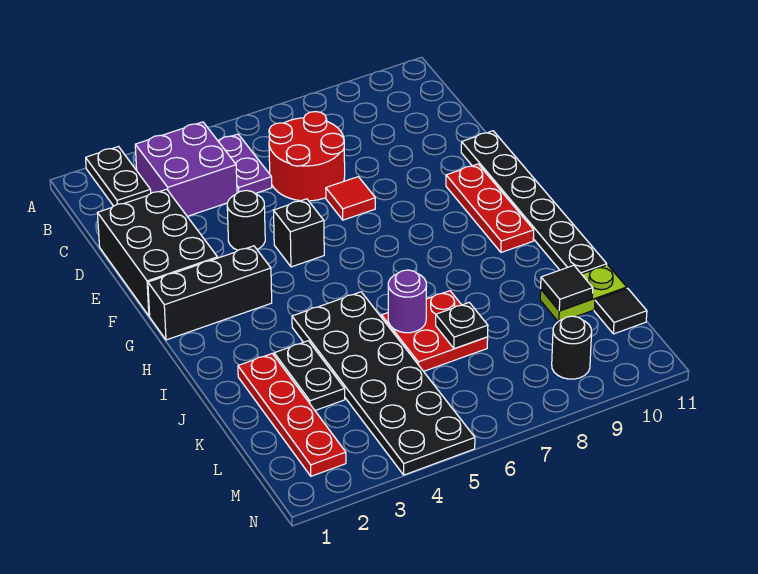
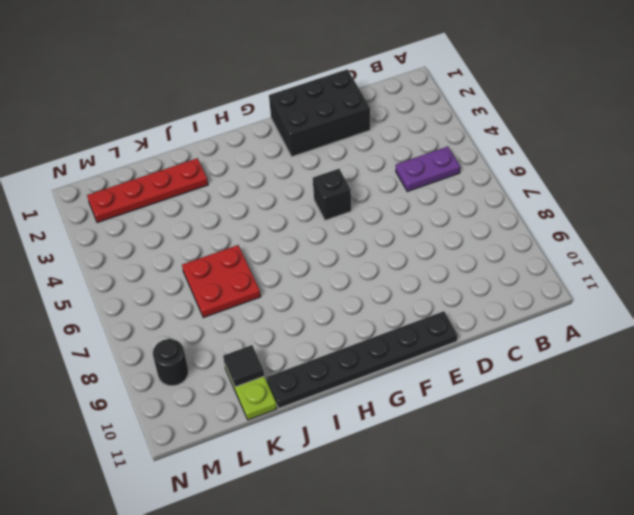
none -> black plate A2:B2 level 1
none -> purple brick B3:C4 level 1
none -> red round brick C6:D7 level 1

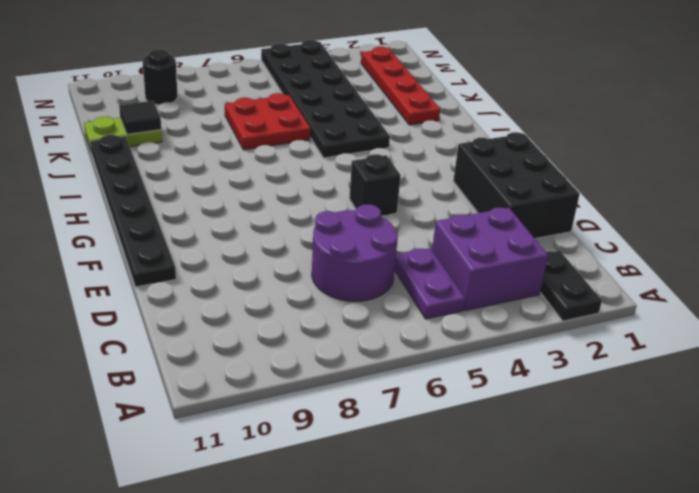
purple round brick C6:D7 level 1 -> red round brick C6:D7 level 1
none -> black round brick E4 level 1
none -> red tile E7 level 1
none -> red plate F10:H10 level 1

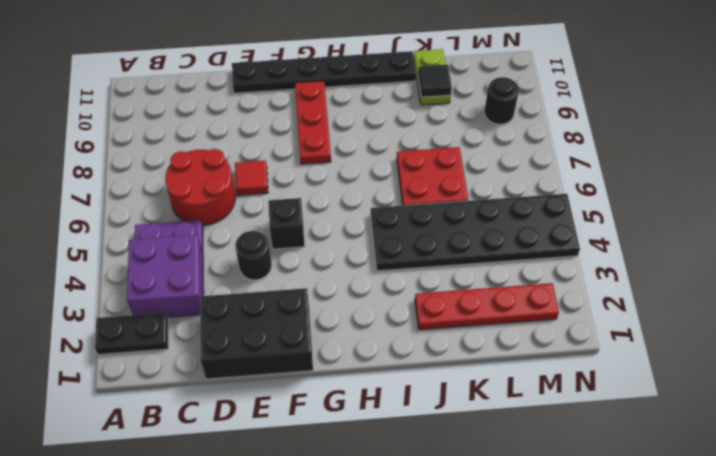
red plate G8:G10 level 1 -> red plate F10:H10 level 1
none -> black brick G1:G3 level 1
none -> black plate J3:K3 level 1
none -> black tile L11 level 1

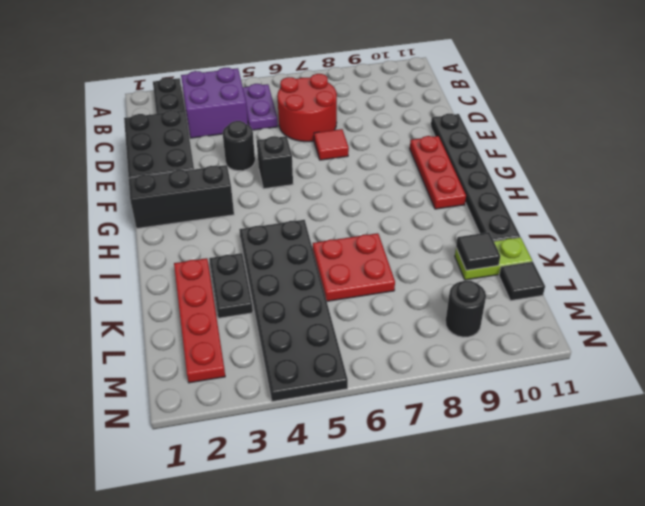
none -> purple round brick J6 level 2
none -> black plate K7 level 2

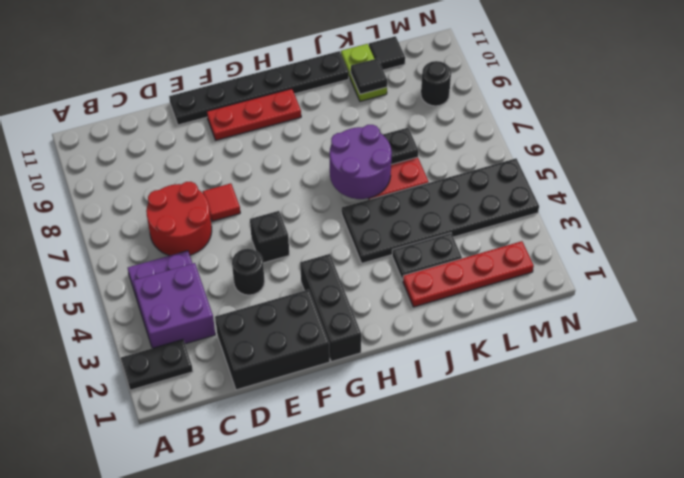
purple round brick I6:J7 level 2 -> purple round brick J6 level 2

